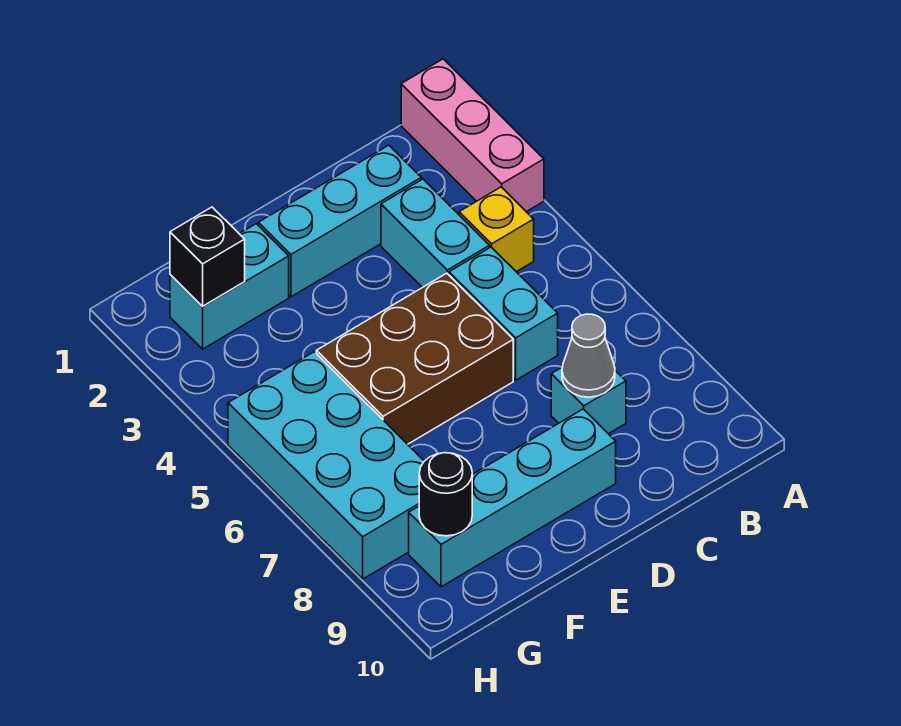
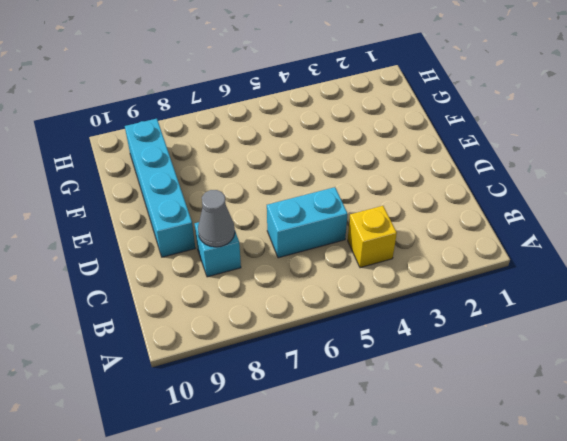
none -> pink brick A1:A3 level 1
none -> cyan brick C2:E2 level 1
none -> cyan brick C3:C4 level 1

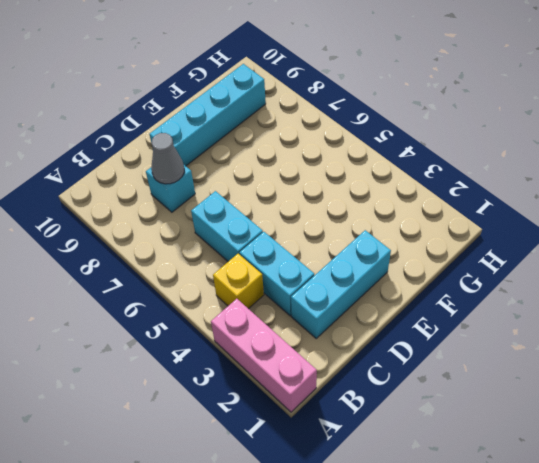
none -> brown brick D5:F6 level 1
none -> cyan brick F2:G2 level 1
none -> cyan brick G5:H8 level 1

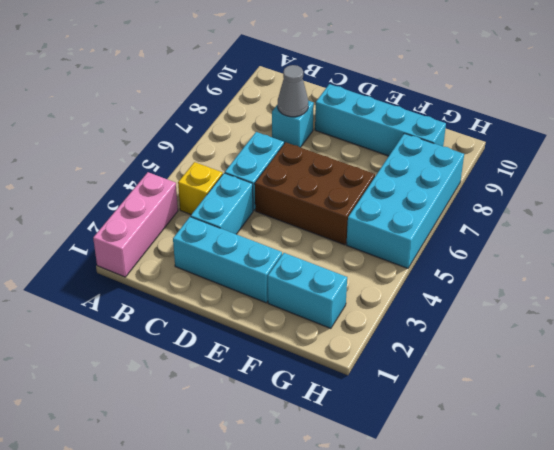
none -> black brick G2 level 2
none -> black round brick G9 level 2

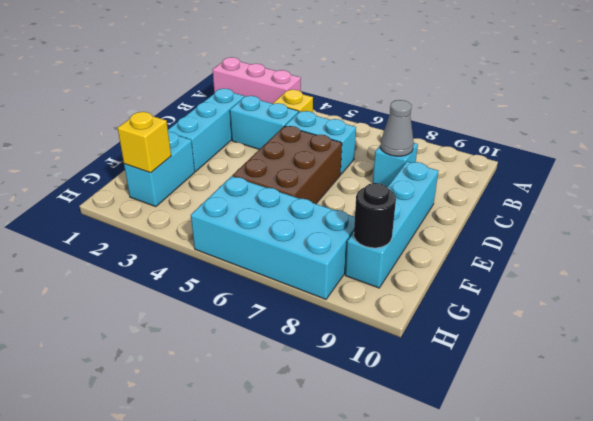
yellow brick G2 level 2 -> black brick G2 level 2

